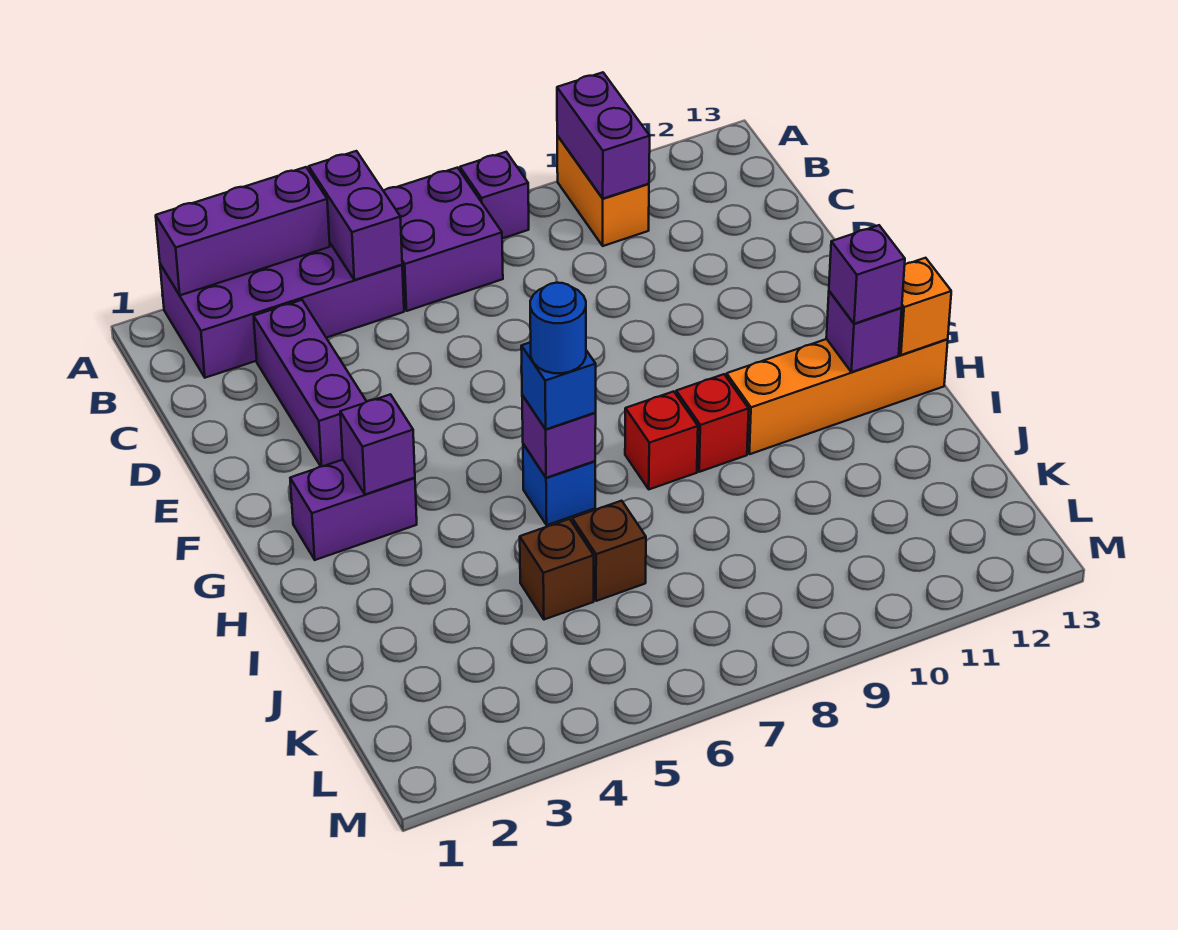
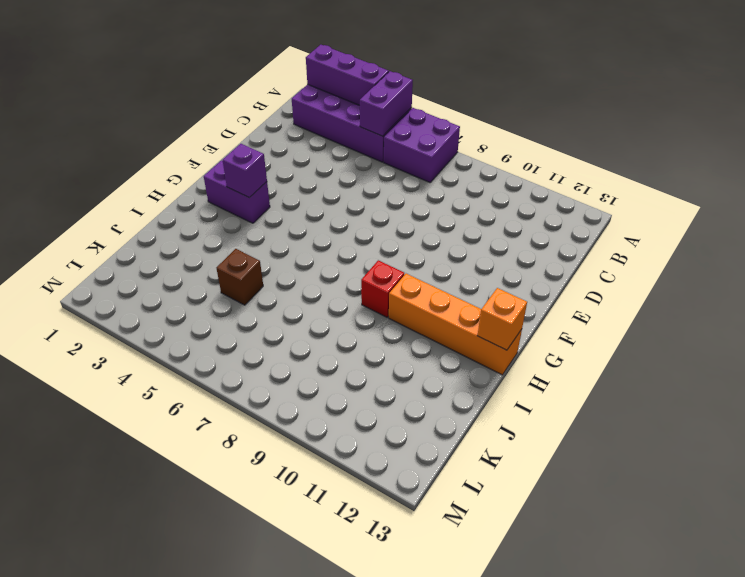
none -> purple brick A8 level 1
none -> orange brick A10:B10 level 1
none -> purple brick C3:E3 level 1

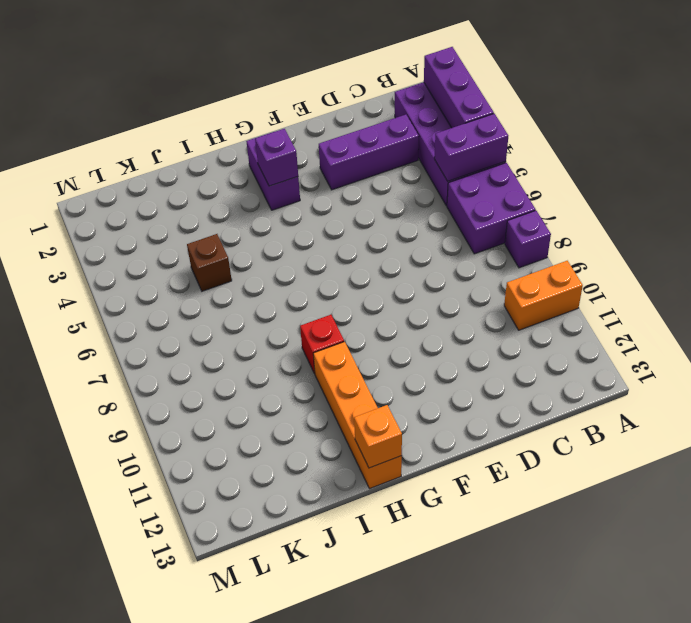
none -> blue brick H6 level 1
none -> red brick H8 level 1
none -> brown brick J6 level 1

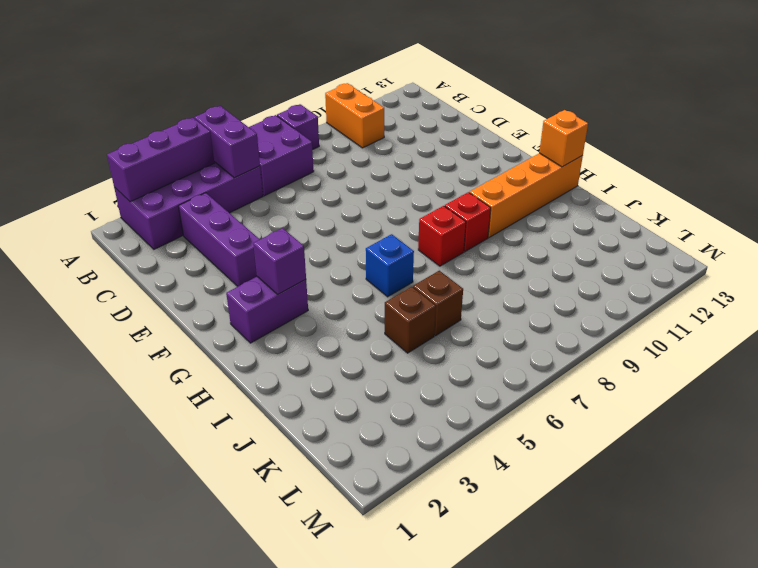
none -> purple brick A10:B10 level 2
none -> purple brick H6 level 2
none -> purple brick H12 level 2

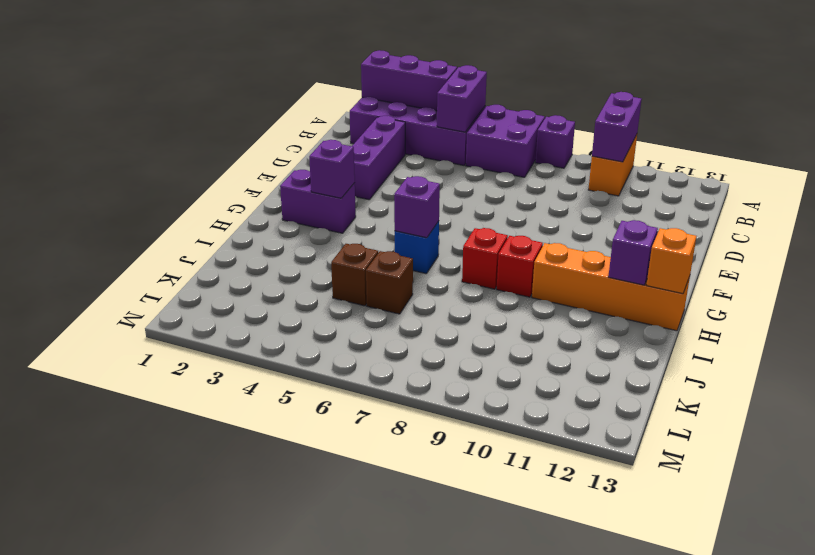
none -> blue brick H6 level 3
none -> purple brick H12 level 3
none -> blue round brick H6 level 4

